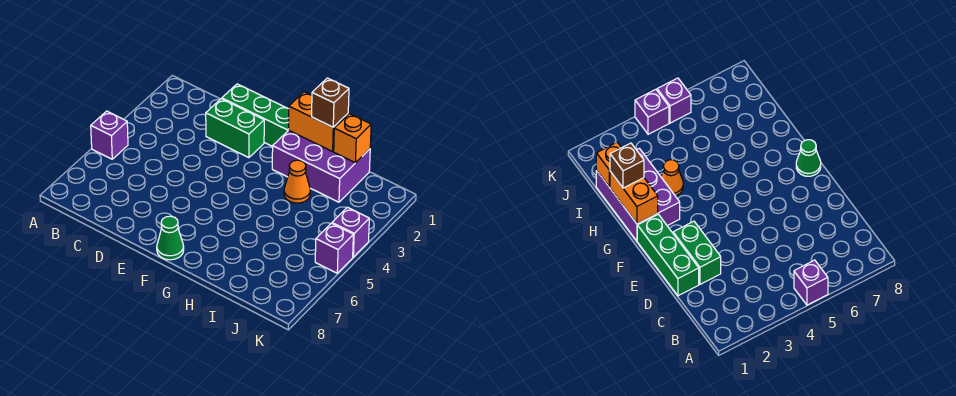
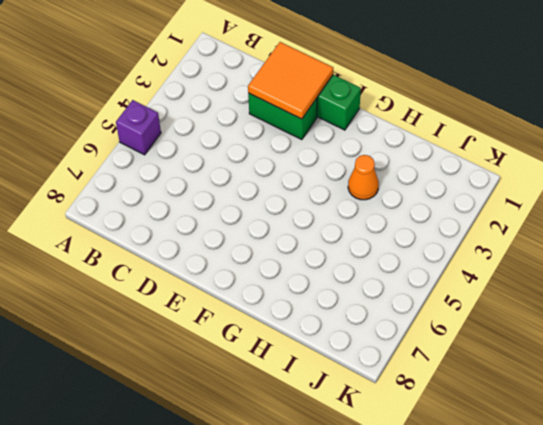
orange tile D1:E2 level 2 -> none
none -> green cone F8 level 1
none -> purple brick G1:I2 level 1

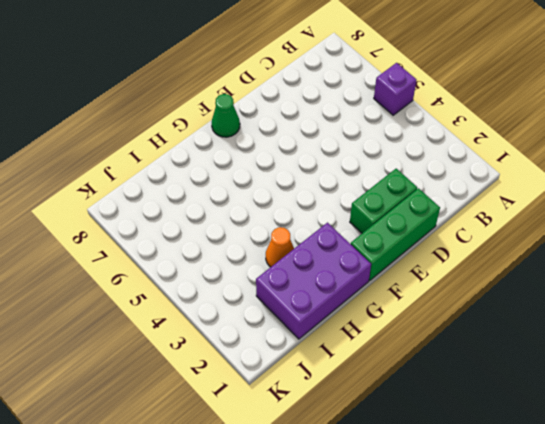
none -> purple brick K4 level 1
none -> purple brick K5 level 1

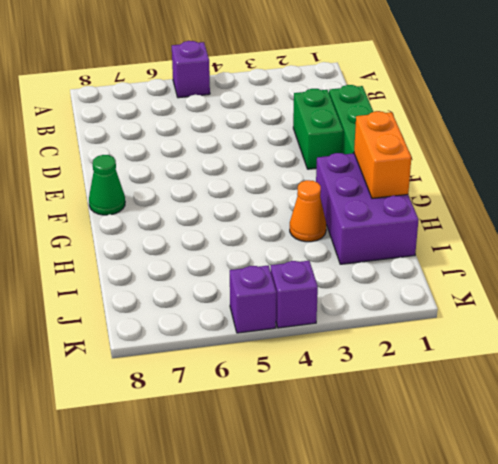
none -> orange brick I1 level 2
none -> brown brick H1 level 3

